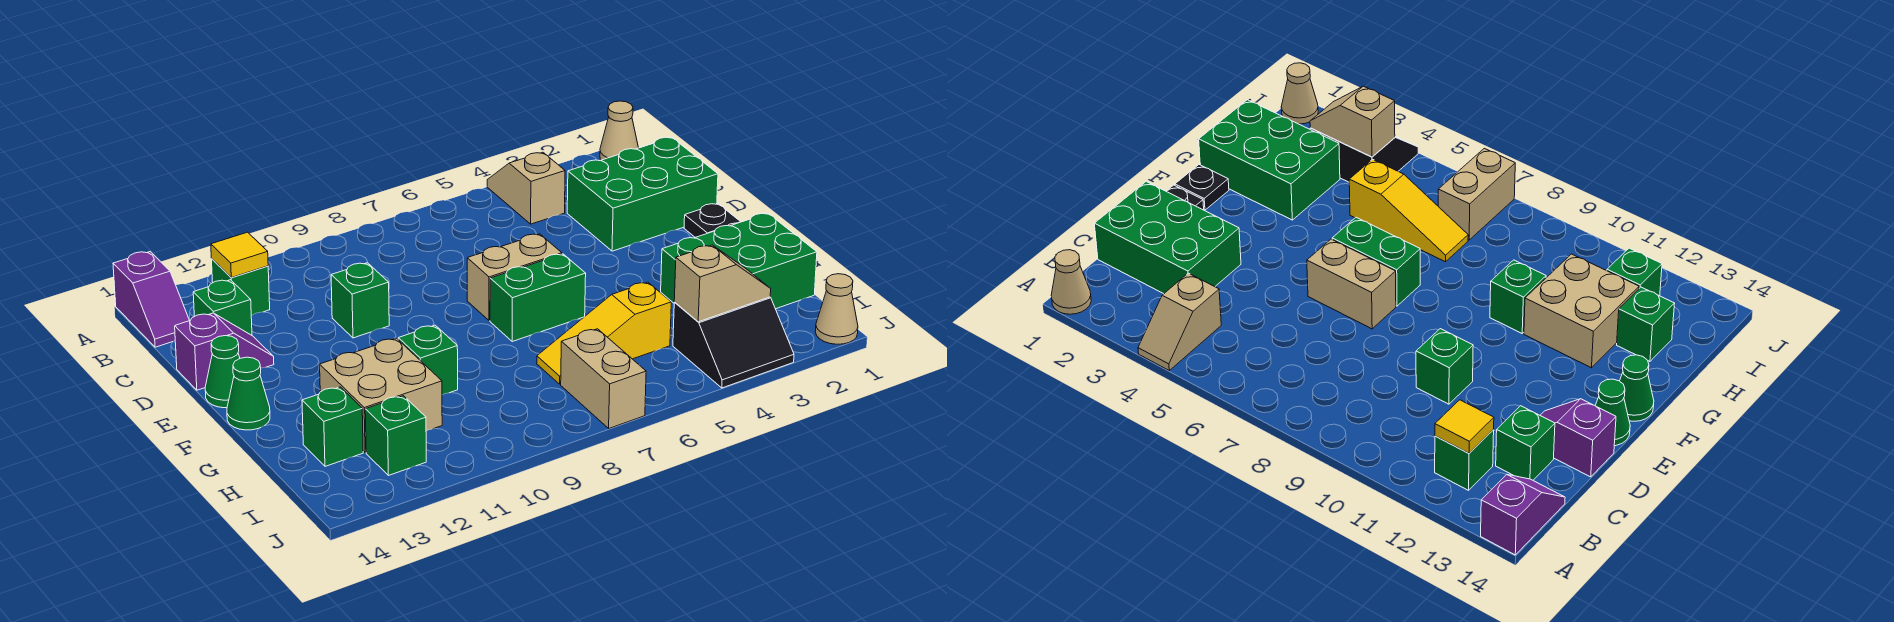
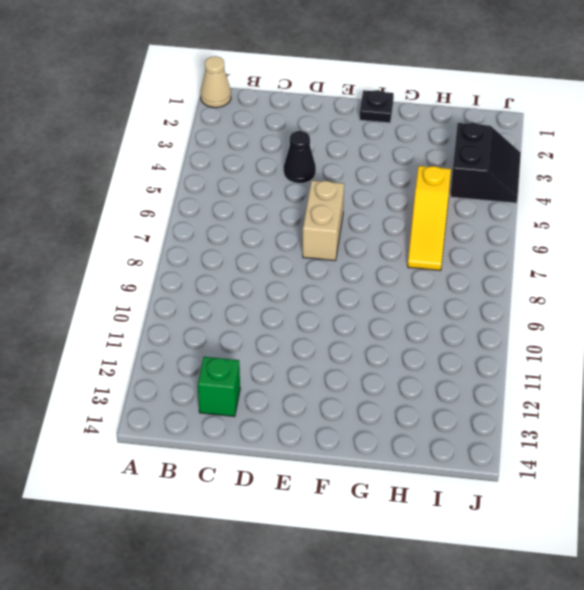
black cone D4 level 1 -> none
none -> tan slope A4:B4 level 1 top B
none -> purple slope A14:B14 level 1 top A
none -> green brick B12 level 1

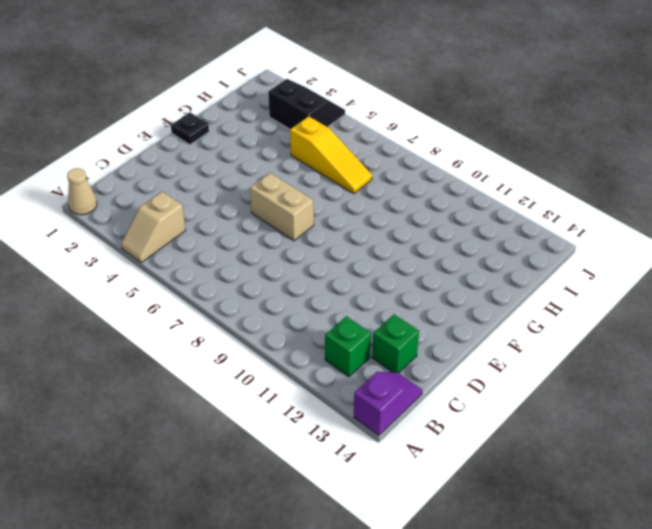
none -> green brick C1:D3 level 1
none -> green brick D10 level 1
none -> purple slope D13:D14 level 1 top 14

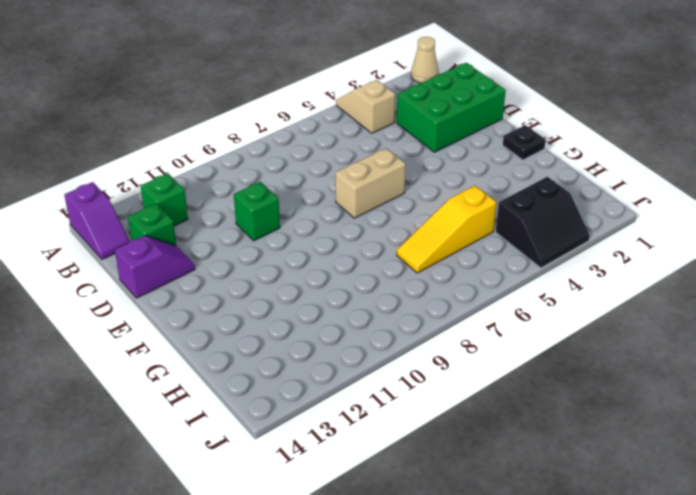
none -> black plate E1 level 1
none -> green cone E14 level 1
none -> green brick F6:F7 level 1

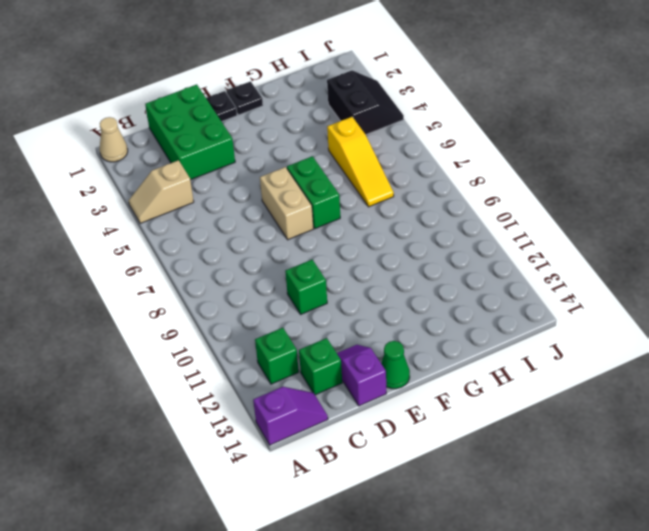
none -> green cone F14 level 1
none -> green brick G1:H3 level 1
none -> green brick G10 level 1

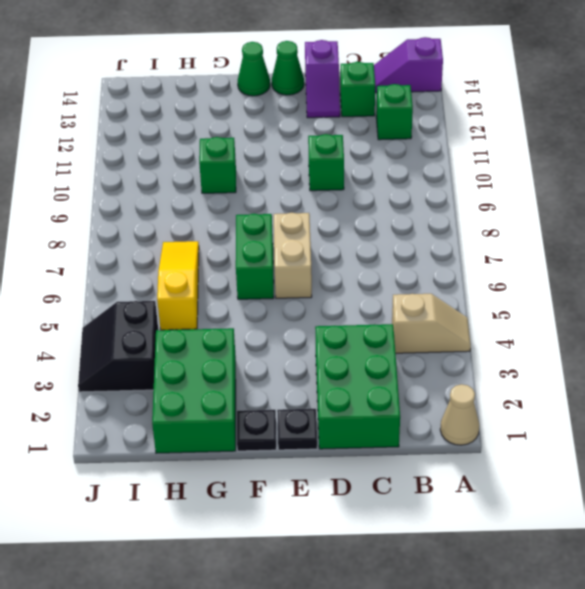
none -> tan brick G11:H12 level 1
none -> green brick H13 level 1
none -> tan brick I7:J7 level 1

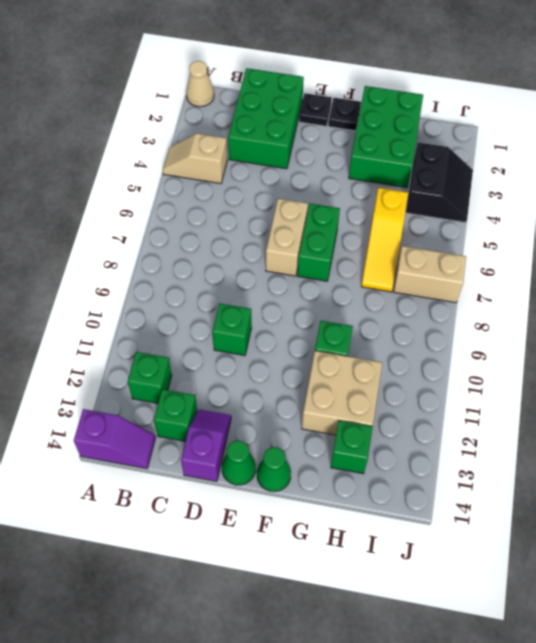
none -> green brick I12 level 1
none -> tan cone J1 level 1
none -> yellow tile B12 level 2

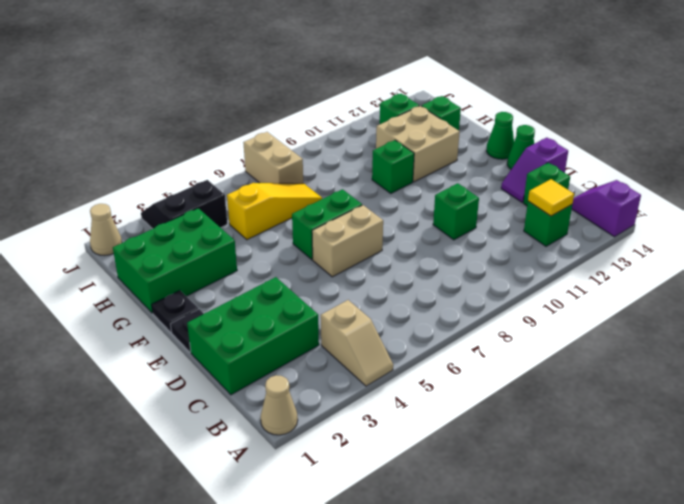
none -> tan slope I3:I4 level 2 top 4

